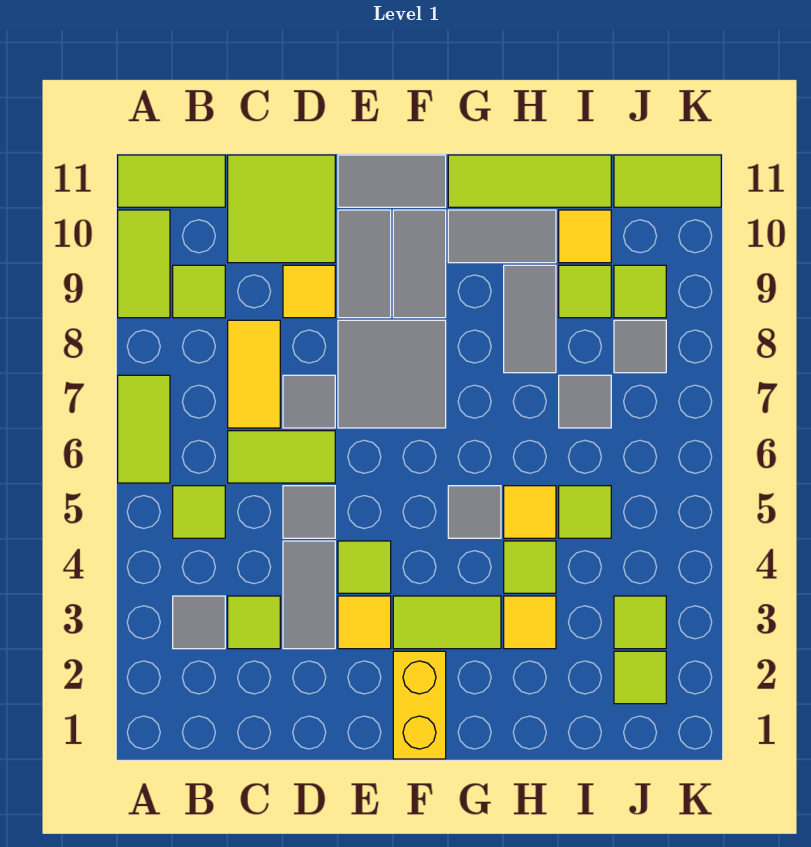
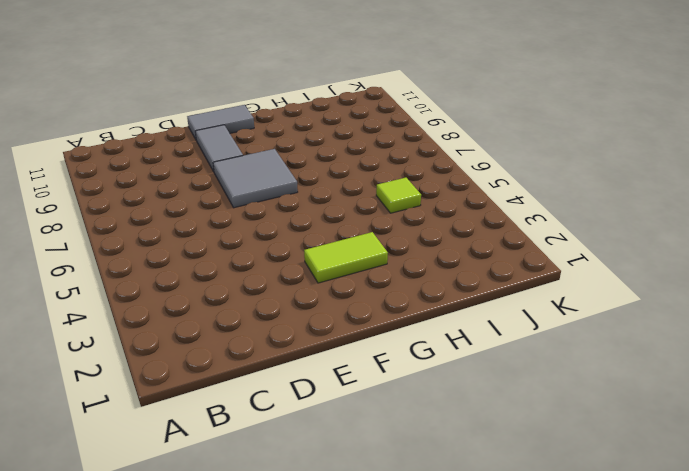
none -> lime tile A6:A7 level 1
none -> lime tile A9:A10 level 1
none -> lime tile A11:B11 level 1
none -> grey tile B3 level 1

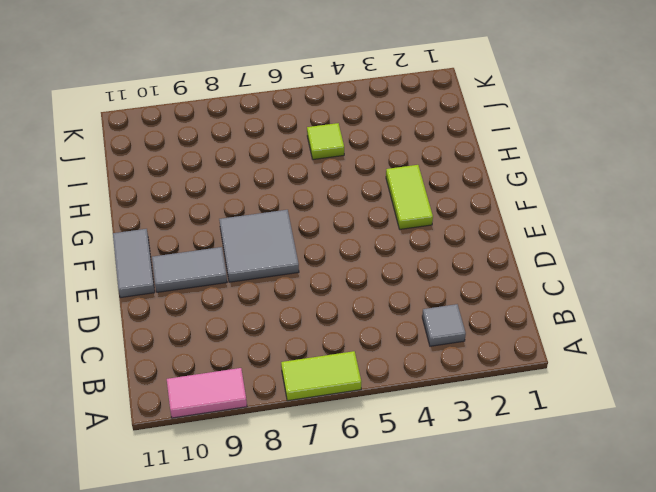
pink tile A9:A10 level 1 -> lime tile A9:A10 level 1
none -> lime tile A11:B11 level 1
none -> lime tile B5 level 1
none -> lime tile B9 level 1
none -> lime tile C3 level 1

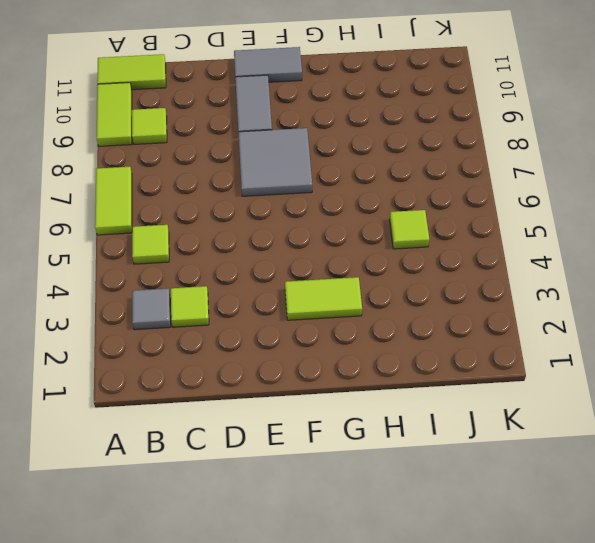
none -> lime tile C6:D6 level 1
none -> yellow tile C7:C8 level 1
none -> lime tile C10:D11 level 1
none -> grey tile D3:D4 level 1

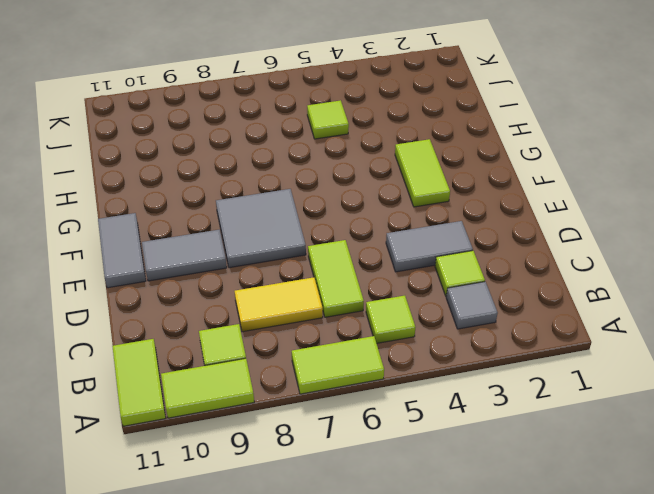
none -> lime tile C10:D11 level 1
none -> grey tile D5 level 1
none -> grey tile D7 level 1
none -> yellow tile D9 level 1

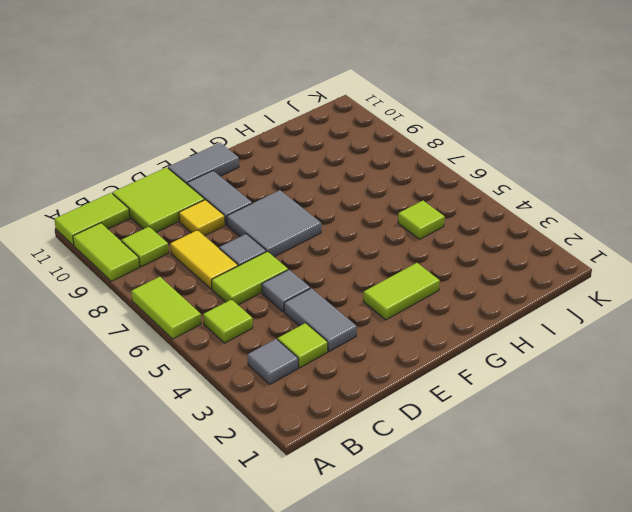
none -> yellow tile E3 level 1
none -> lime tile E4 level 1
none -> yellow brick F1:F2 level 1
none -> grey tile F9:F10 level 1

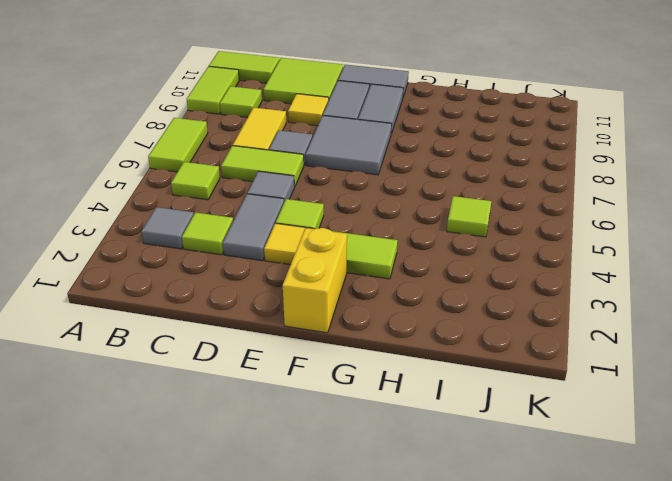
none -> grey tile G5 level 1
none -> grey tile G10:H10 level 1
none -> lime tile G11:I11 level 1
none -> yellow tile H3 level 1

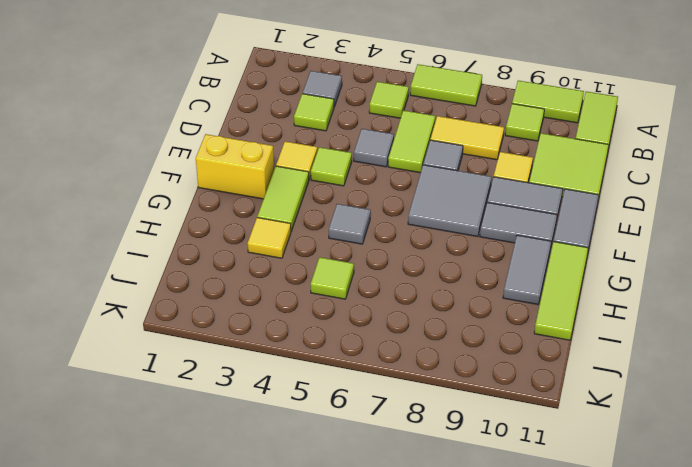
none -> grey tile D3:D4 level 1
none -> lime tile H4 level 1
none -> yellow tile H5 level 1
none -> grey tile H8:H9 level 1

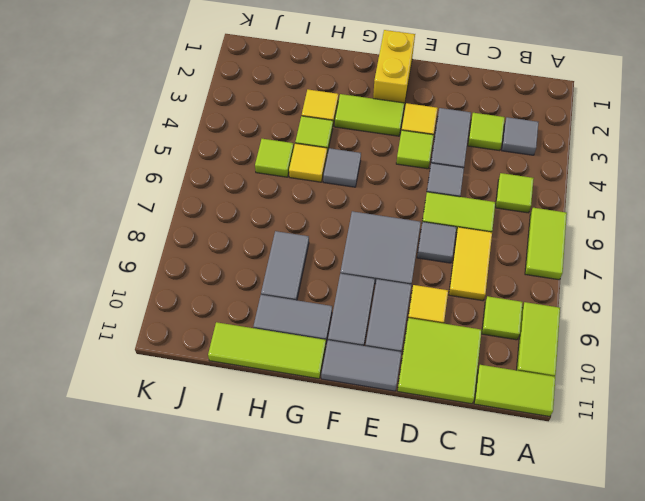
none -> grey tile I7 level 1
none -> lime tile I9 level 1
none -> yellow tile I10 level 1
none -> lime tile J2 level 1

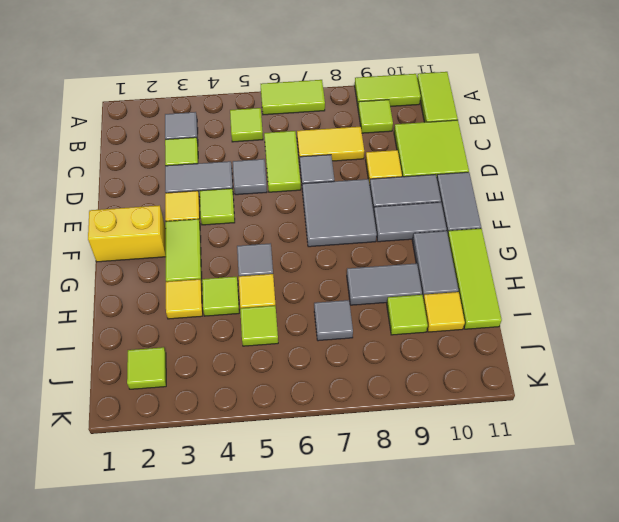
none -> lime tile J3 level 1
none -> grey tile J8 level 1
none -> lime tile J9 level 1
none -> lime tile J11:K11 level 1

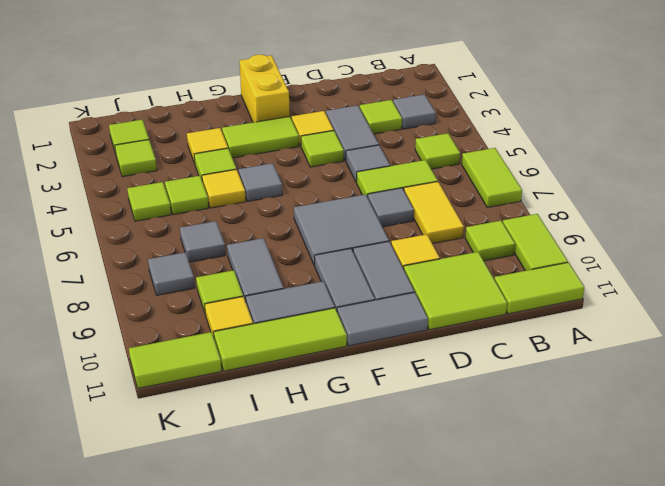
lime tile J5 level 1 -> lime tile J9 level 1

